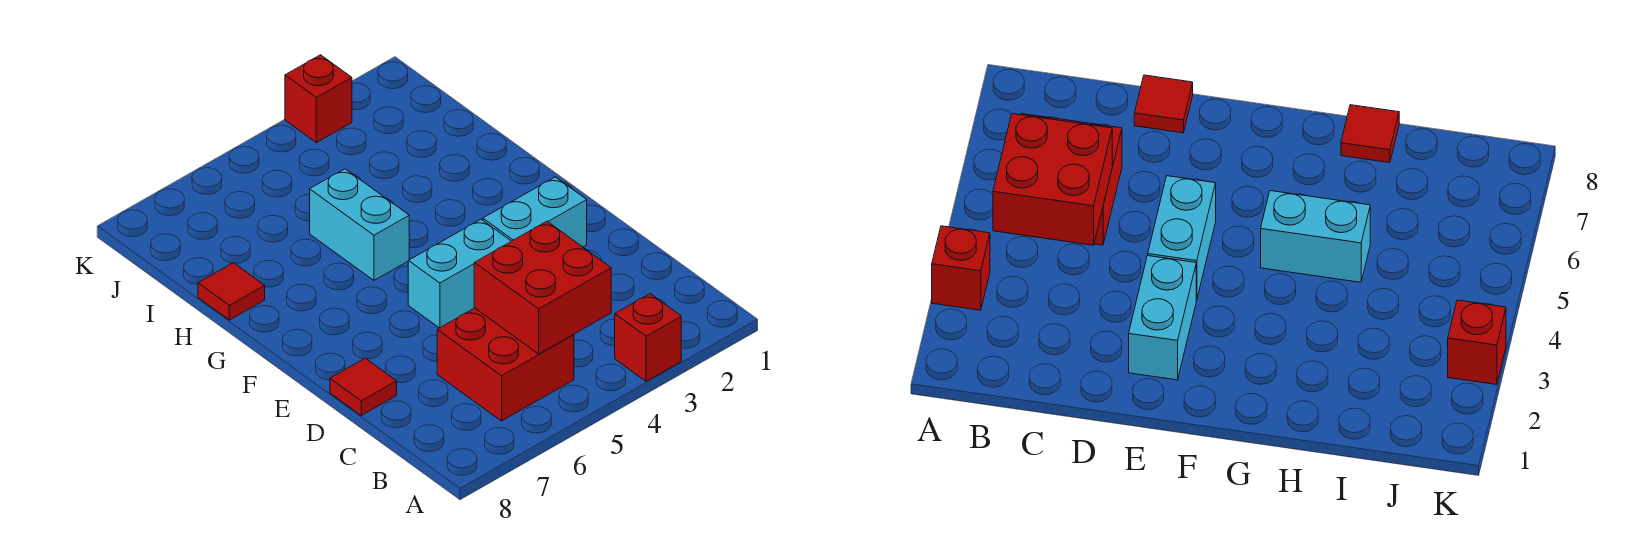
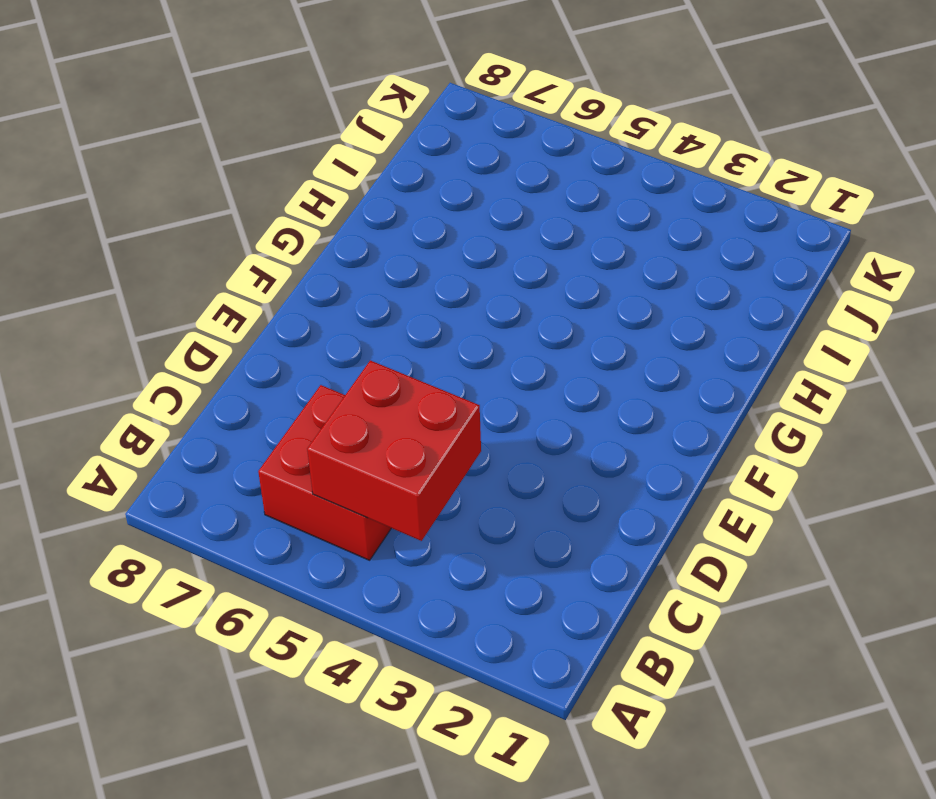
none -> red brick A3 level 1
none -> red tile D8 level 1

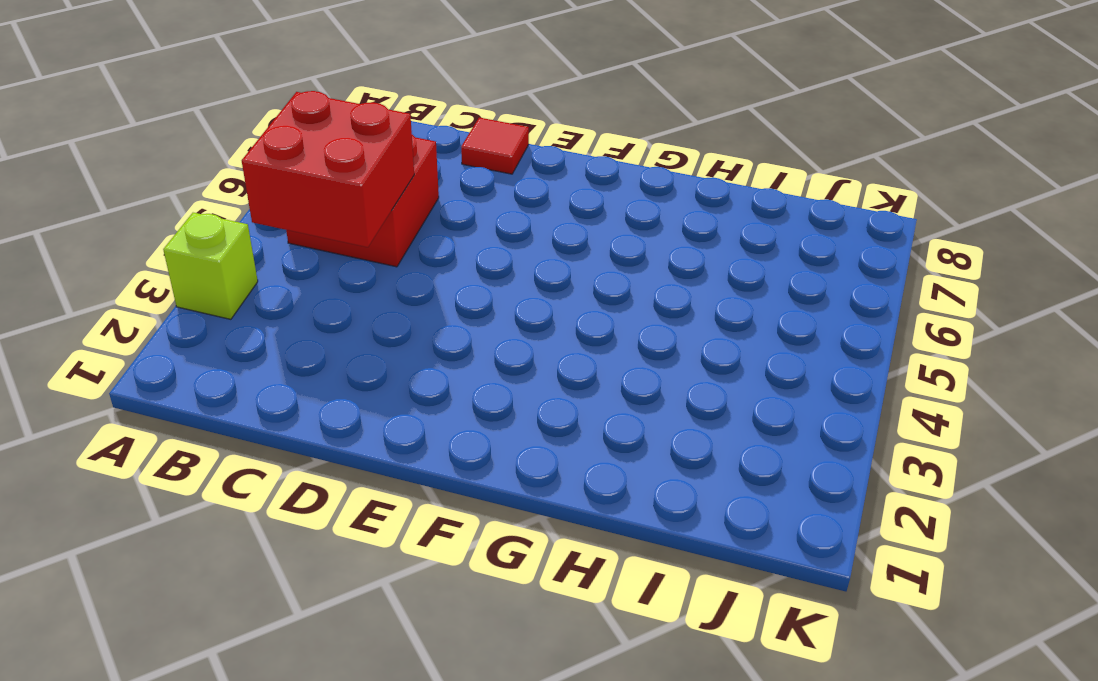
lime brick A3 level 1 -> red brick A3 level 1
none -> cyan brick E2:E3 level 1
none -> cyan brick E4:E5 level 1

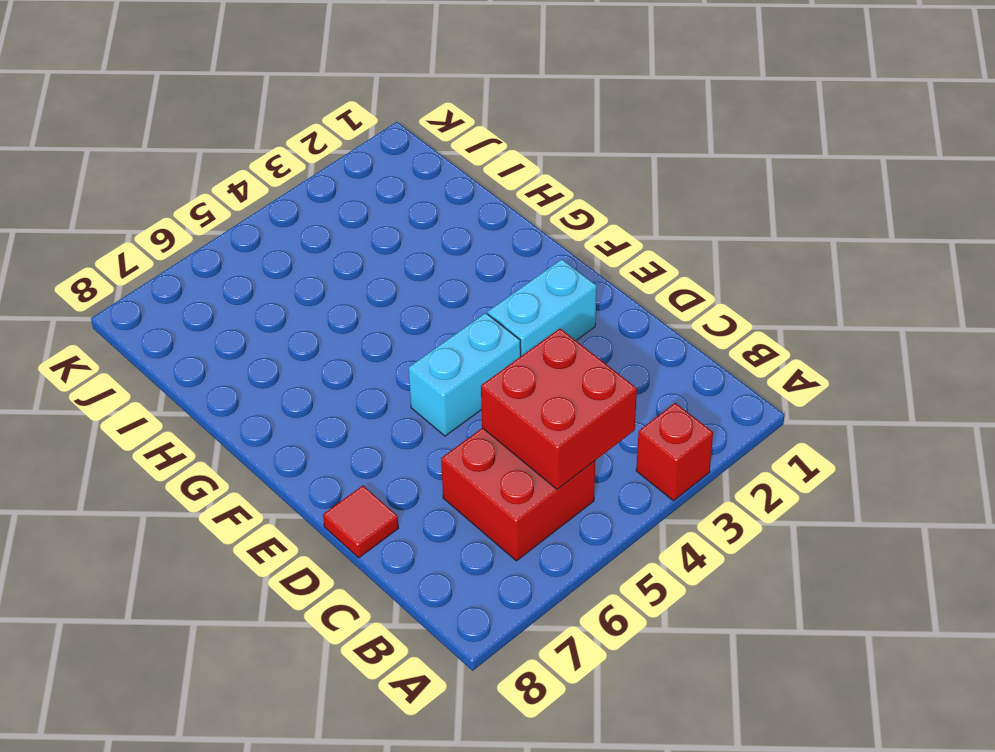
none -> cyan brick G5:H5 level 1
none -> red tile H8 level 1

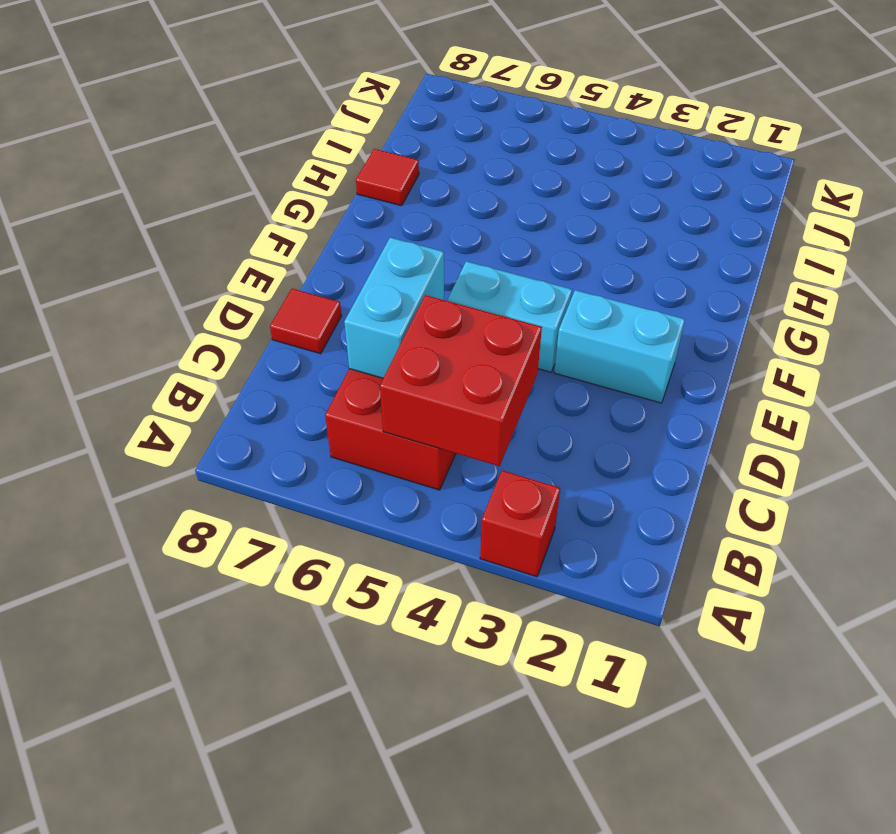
cyan brick C6:D6 level 2 -> cyan brick G5:H5 level 1
none -> red brick K3 level 1

